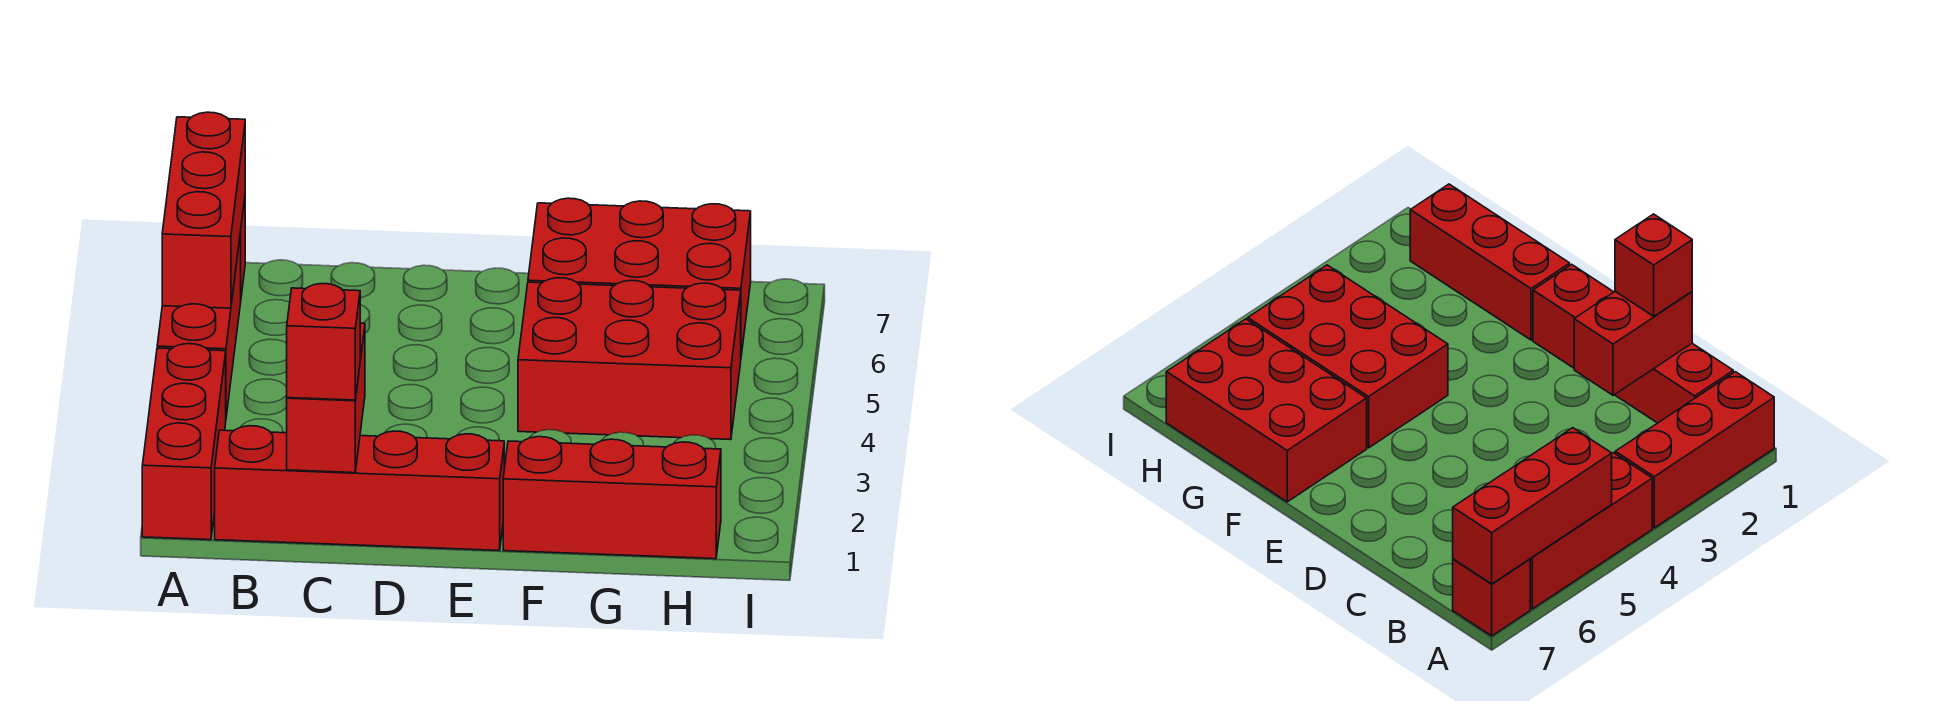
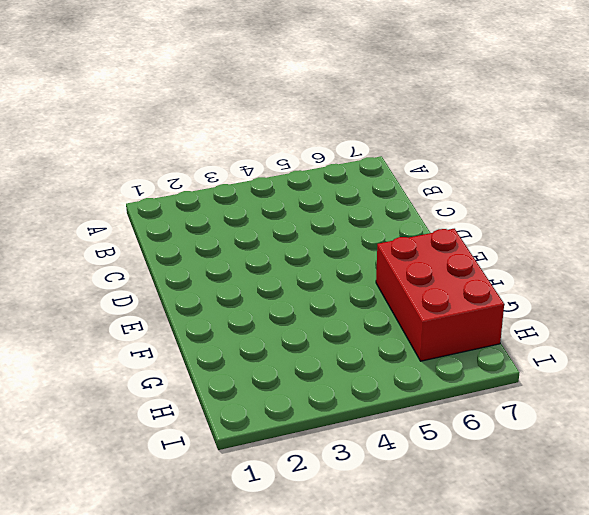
none -> red brick A1:A3 level 1
none -> red brick A4:A6 level 1

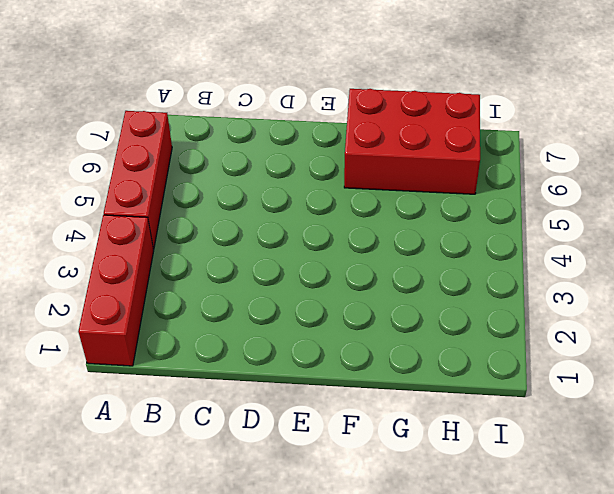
none -> red brick A7 level 1
none -> red brick B1:E1 level 1

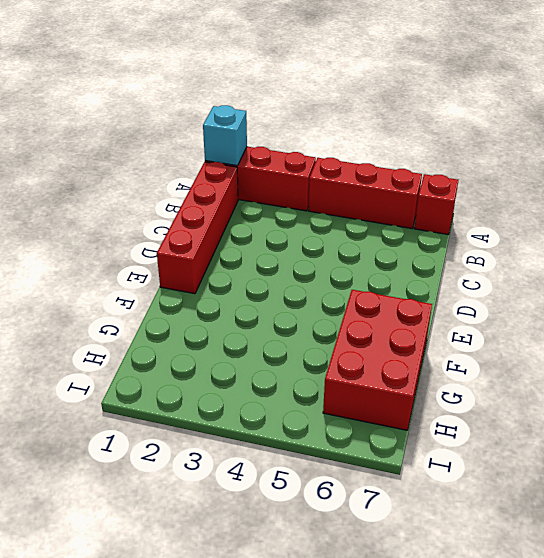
cyan brick A1 level 2 -> none
none -> red brick F1:H1 level 1
none -> red brick F4:H5 level 1

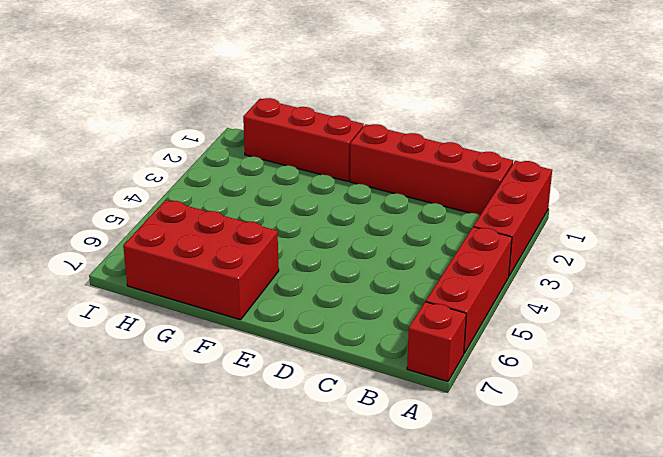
none -> red brick F4:H5 level 1
none -> red brick A5:A7 level 2

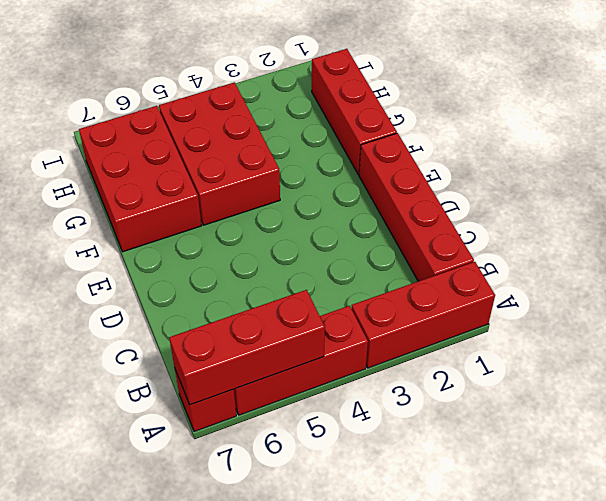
none -> red brick C1:C2 level 2
none -> red brick C1 level 3

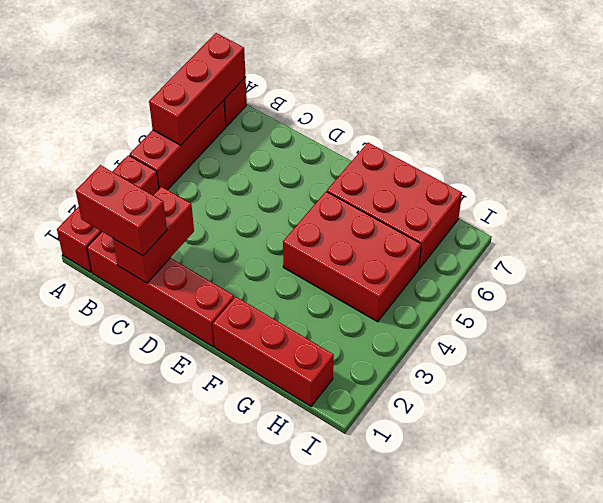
red brick B1:C1 level 3 -> red brick C1 level 3

